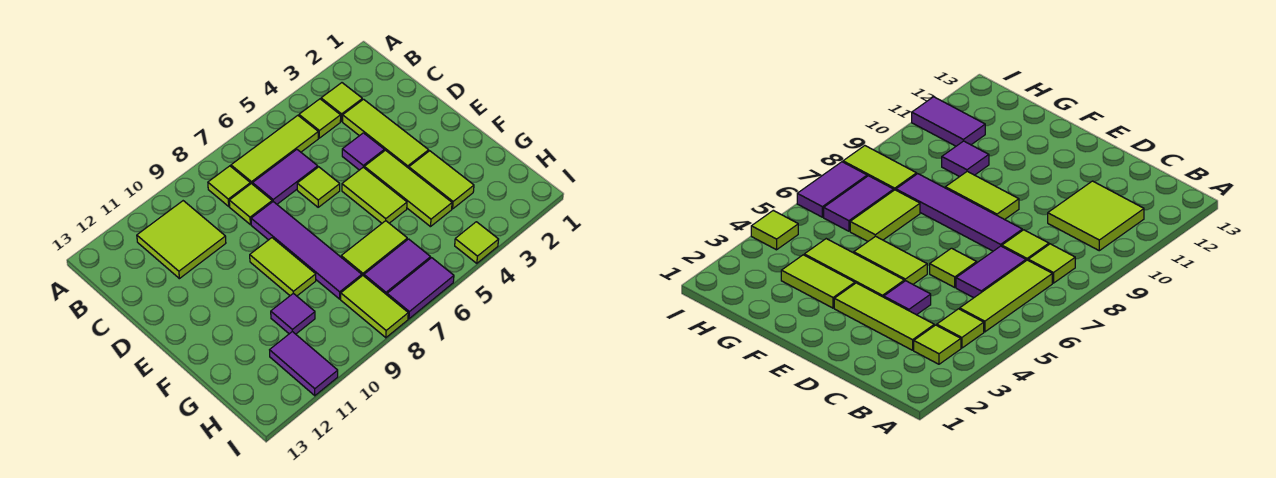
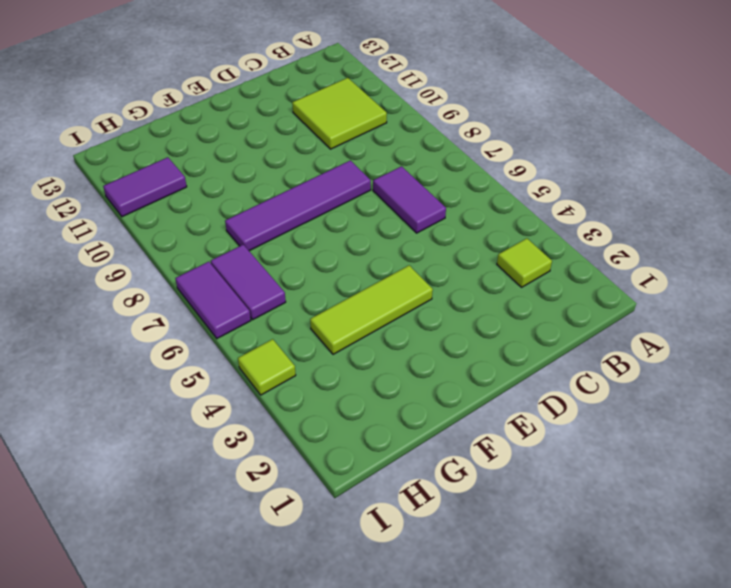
none -> lime tile B4 level 1
none -> lime tile B5:B7 level 1
none -> lime tile B8 level 1

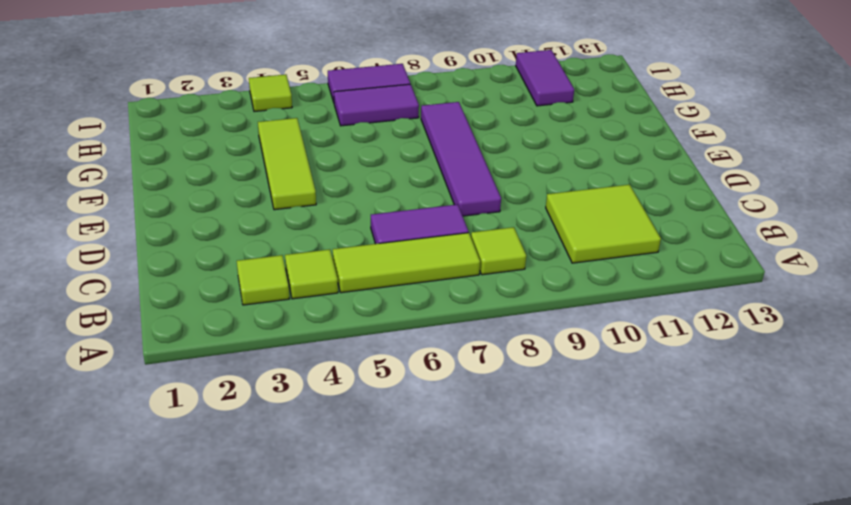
none -> lime tile C3:E3 level 1
none -> lime tile C8 level 1
none -> purple tile D4 level 1

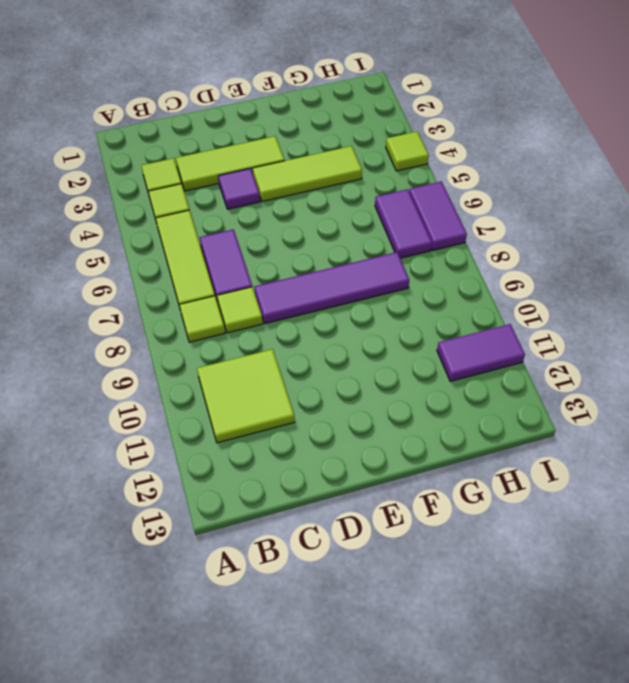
none -> lime tile D6 level 1
none -> lime tile E5:F5 level 1
none -> lime tile E9:F9 level 1

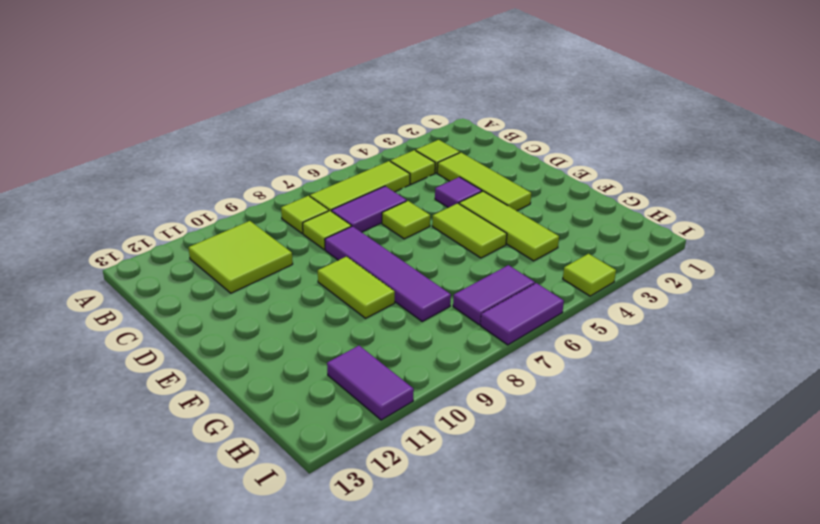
none -> lime tile F3:G3 level 1
none -> lime tile G6:G7 level 1
none -> purple tile G10 level 1

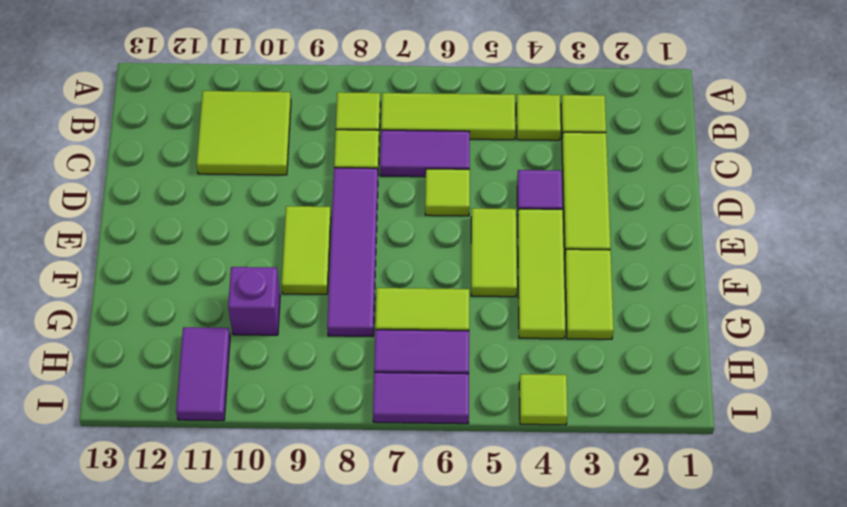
purple brick G10 level 1 -> purple tile G10 level 1
none -> lime tile H8:I8 level 1

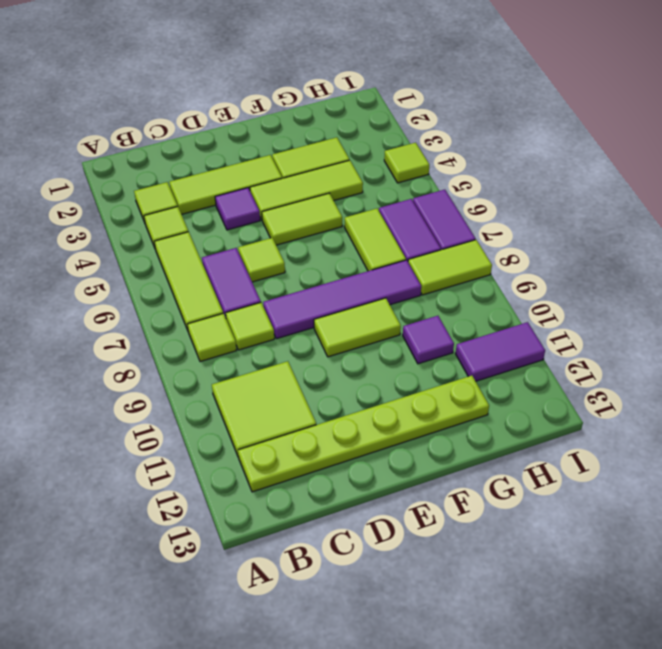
lime plate B12:G12 level 1 -> none

